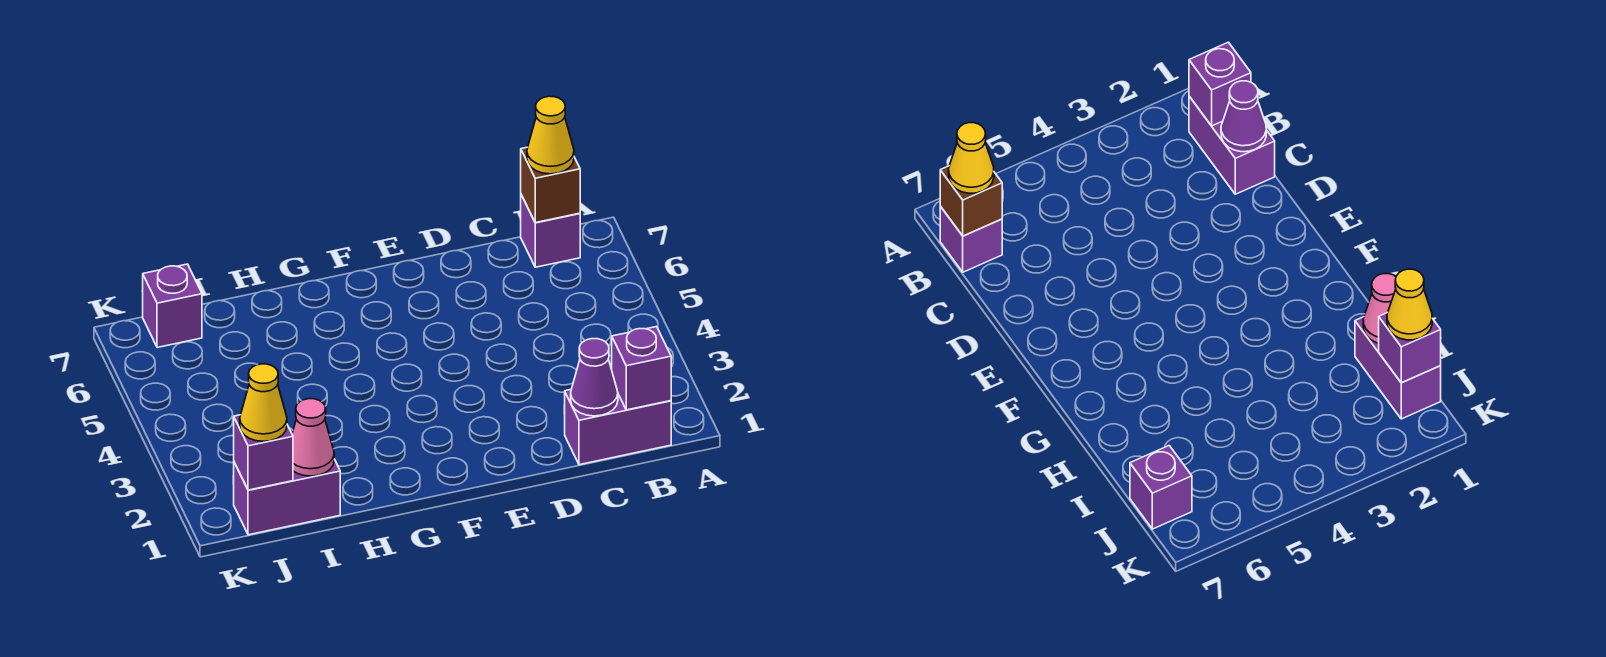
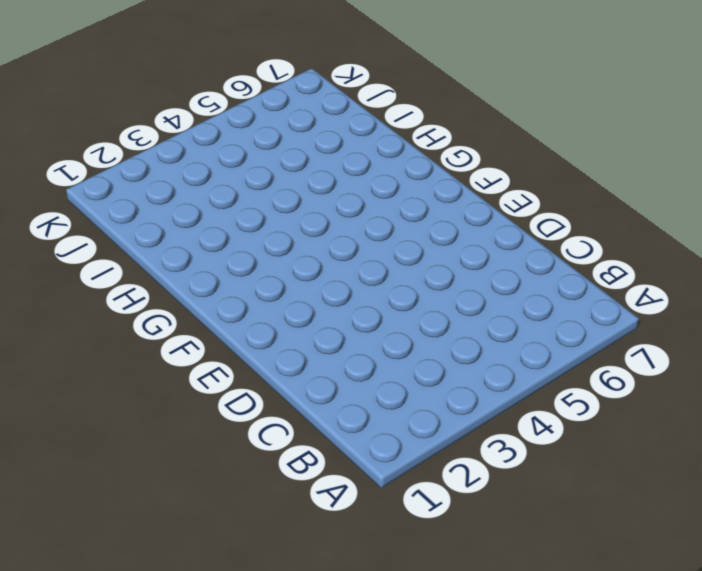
none -> purple brick B1:C1 level 1
none -> purple brick B7 level 1

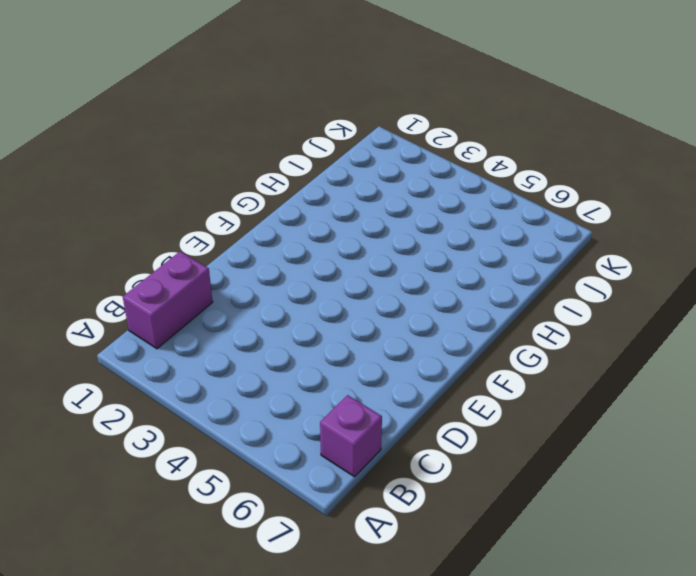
none -> purple brick I1:J1 level 1
none -> purple brick J7 level 1

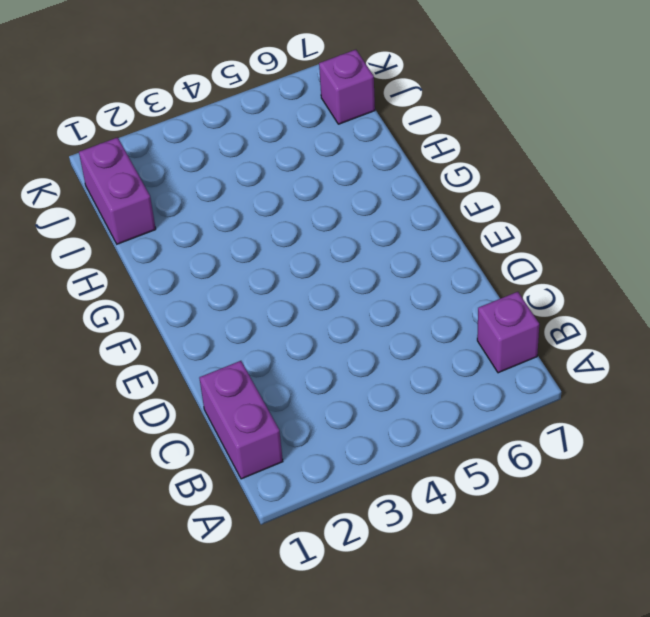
none -> purple brick B1 level 2
none -> brown brick B7 level 2

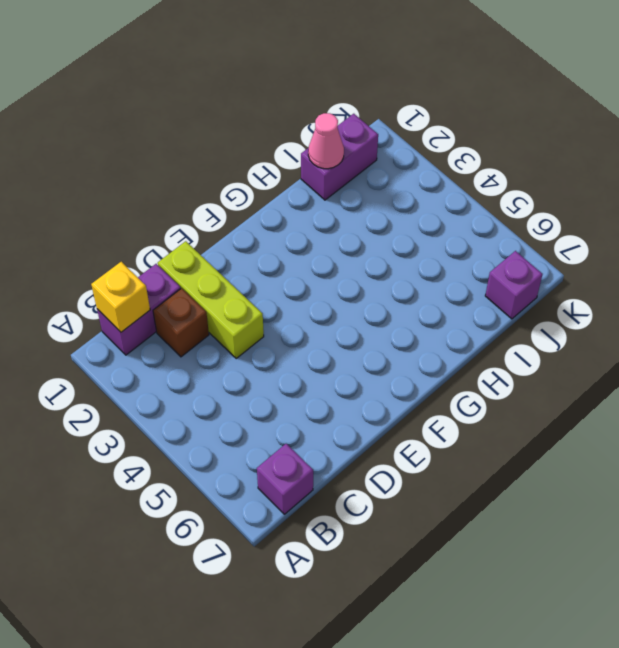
yellow brick B1 level 2 -> purple brick B1 level 2
brown brick C2 level 1 -> brown brick B7 level 2
lime brick D1:D3 level 1 -> none
none -> purple cone C1 level 2
none -> purple brick J1 level 2

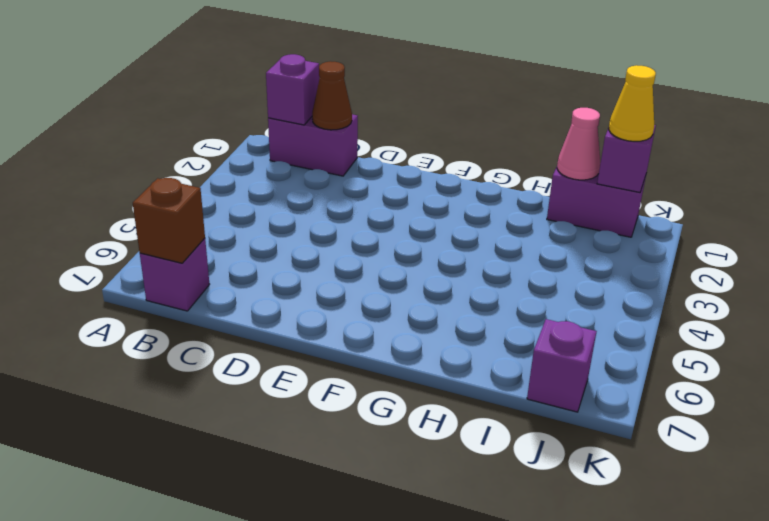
brown cone C1 level 2 -> purple cone C1 level 2
none -> yellow cone B7 level 3

